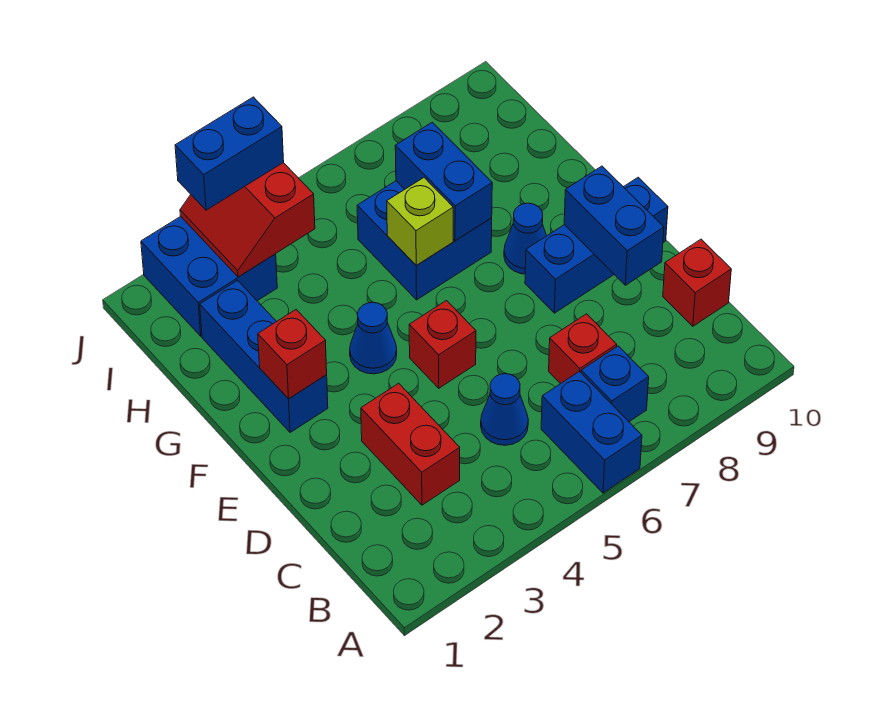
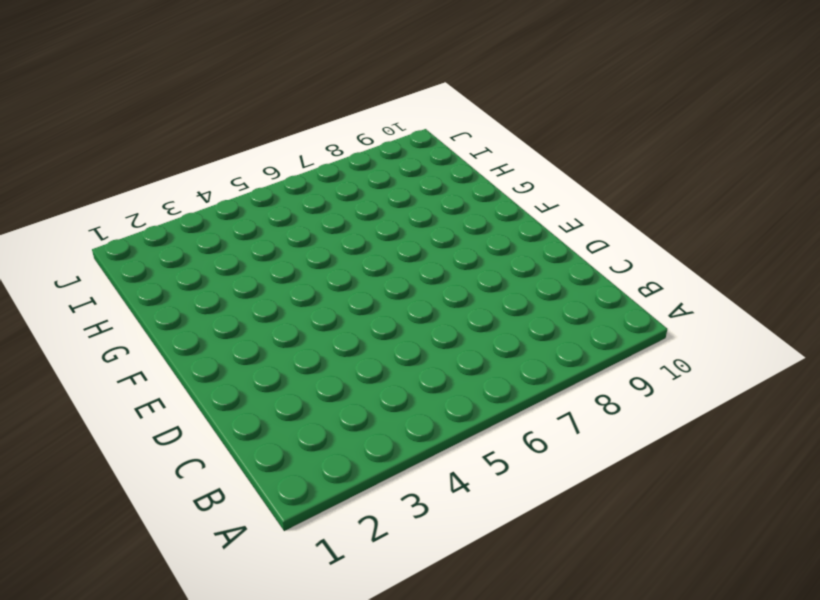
none -> blue brick A6:B6 level 1
none -> blue brick B7 level 1
none -> red brick C3:D3 level 1

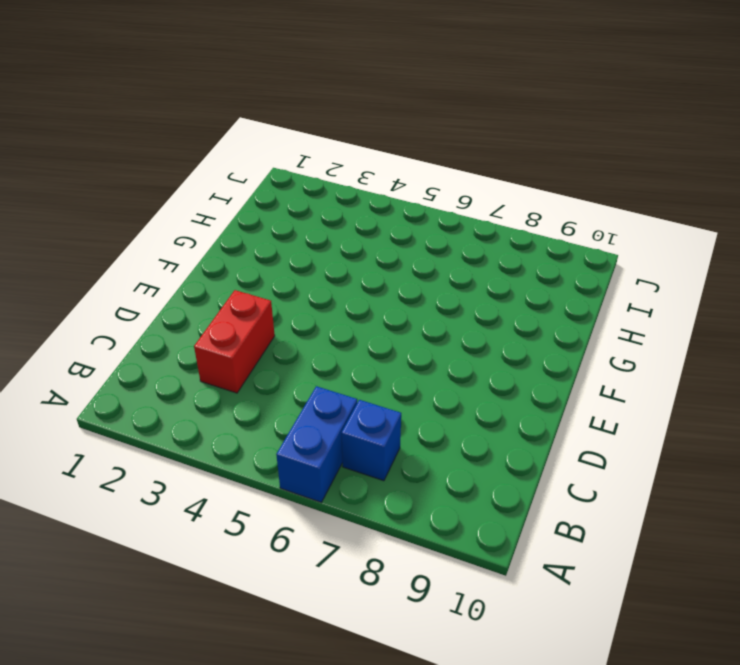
none -> blue cone C5 level 1
none -> red brick C7 level 1
none -> red brick C10 level 1

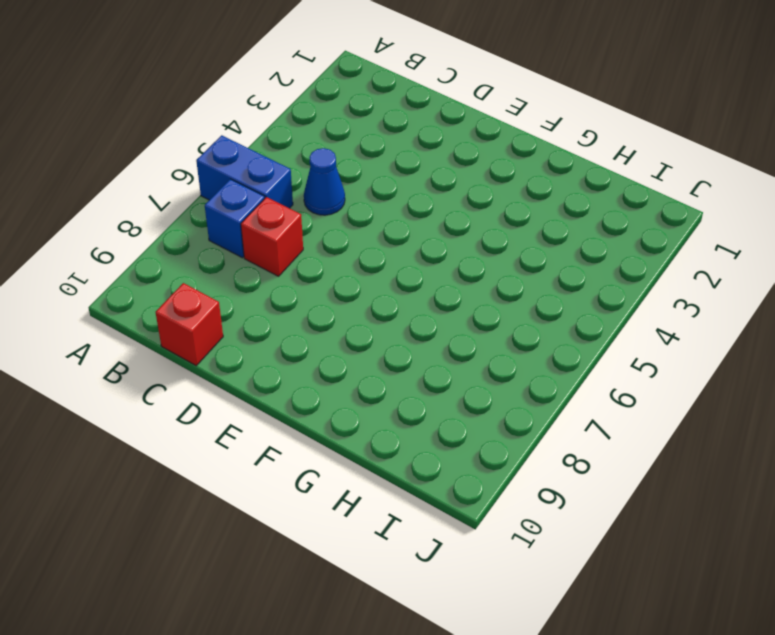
none -> red brick C3:D3 level 1
none -> red brick E5 level 1
none -> blue brick E8:E10 level 1

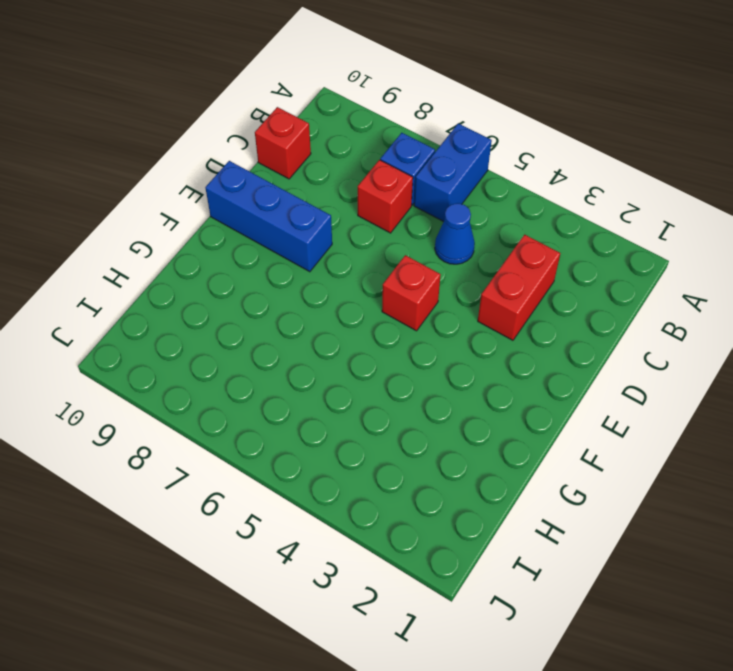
none -> blue brick F2:H2 level 1
none -> blue cone F4 level 1
none -> blue cone F8 level 1

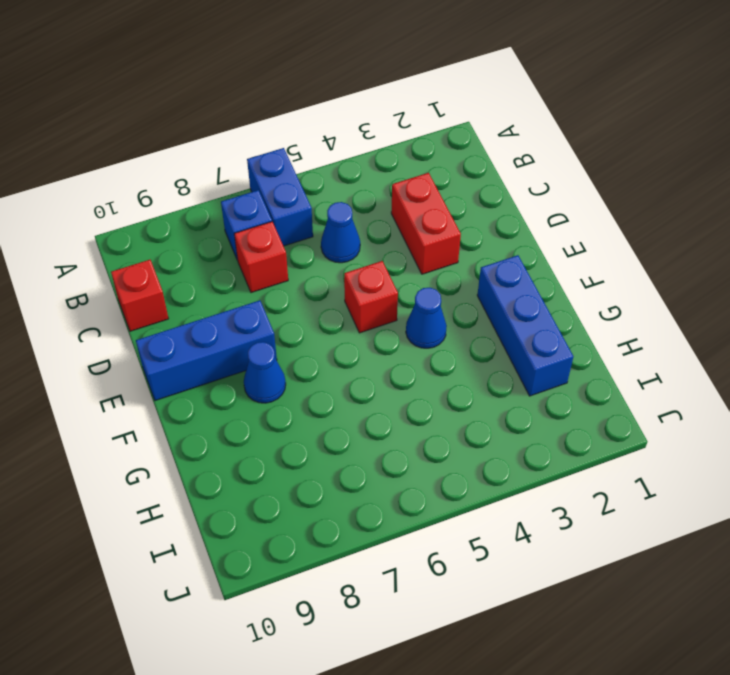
none -> blue brick G6:H7 level 1
none -> blue brick I2:J3 level 1
none -> blue brick D9:E9 level 2

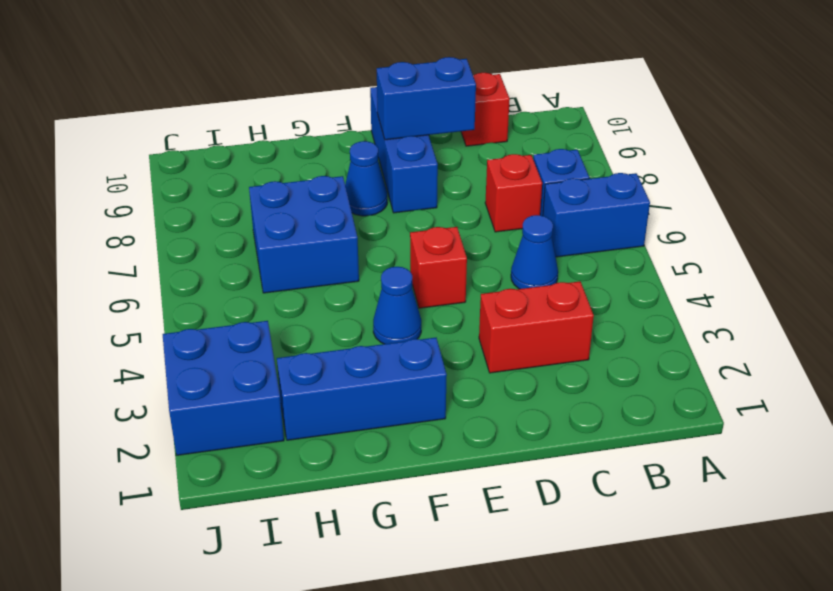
none -> red brick F2 level 2
none -> lime brick G6 level 2
none -> blue brick G7:H7 level 2

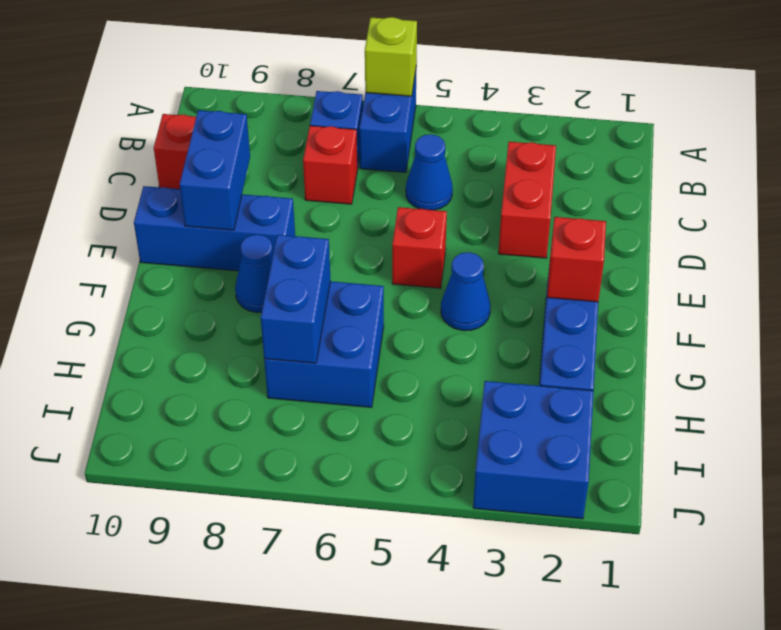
lime brick A6 level 2 -> lime brick G6 level 2
none -> red slope I3:J4 level 2 top 4
none -> blue brick J3:J4 level 3

